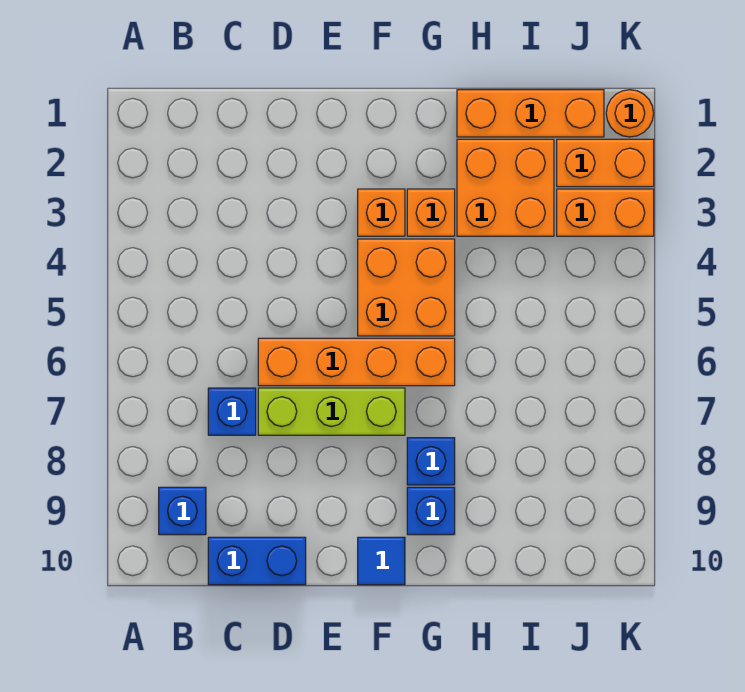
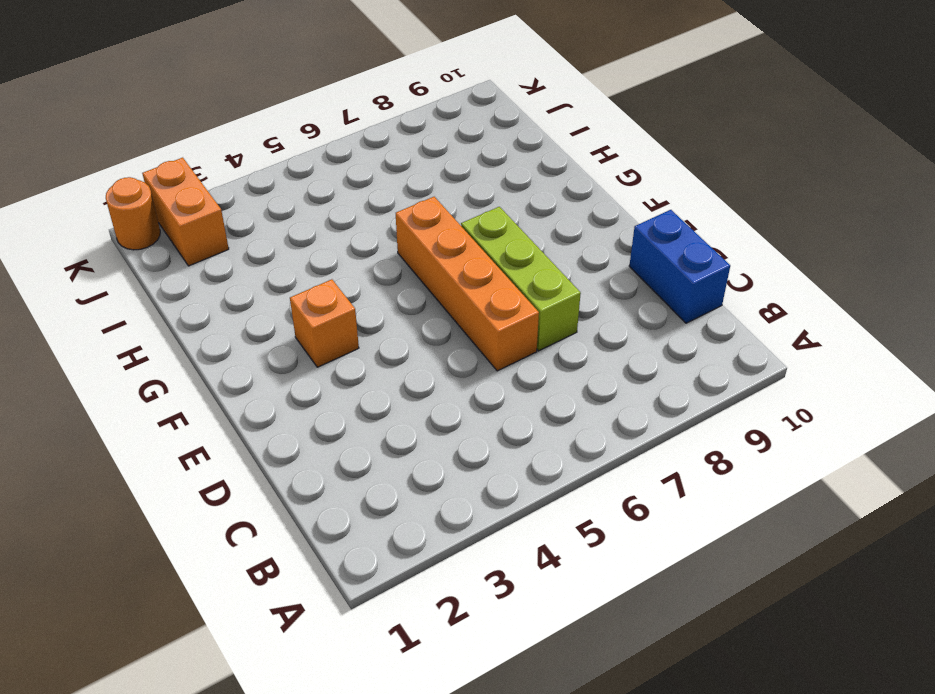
none -> blue brick B9 level 1
none -> blue brick C7 level 1
none -> orange brick F4:G5 level 1

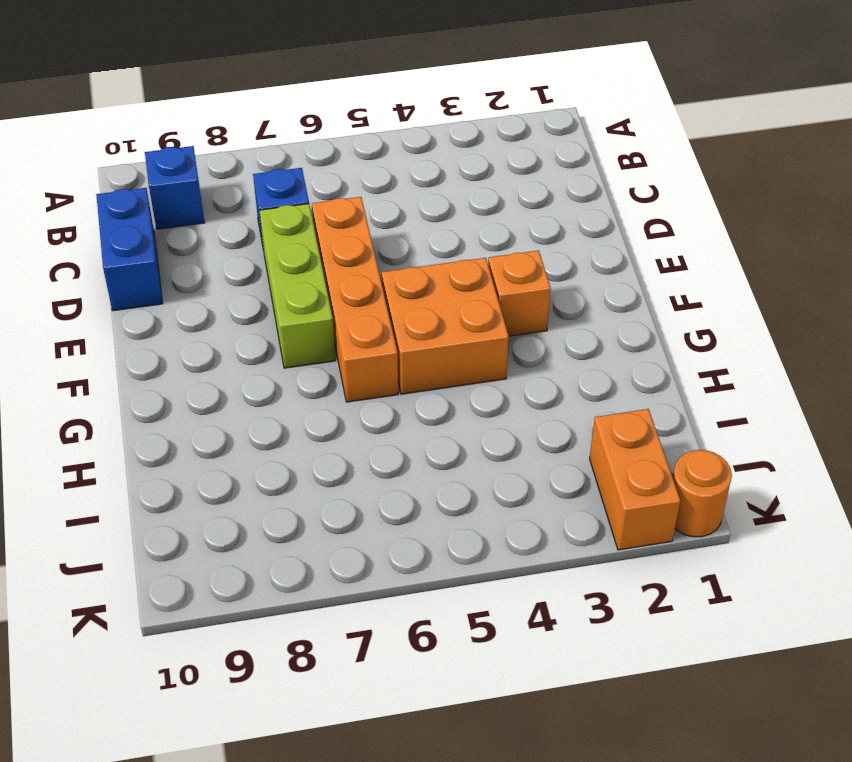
none -> blue tile F10 level 1
none -> orange brick G3 level 1
none -> blue brick G8 level 1

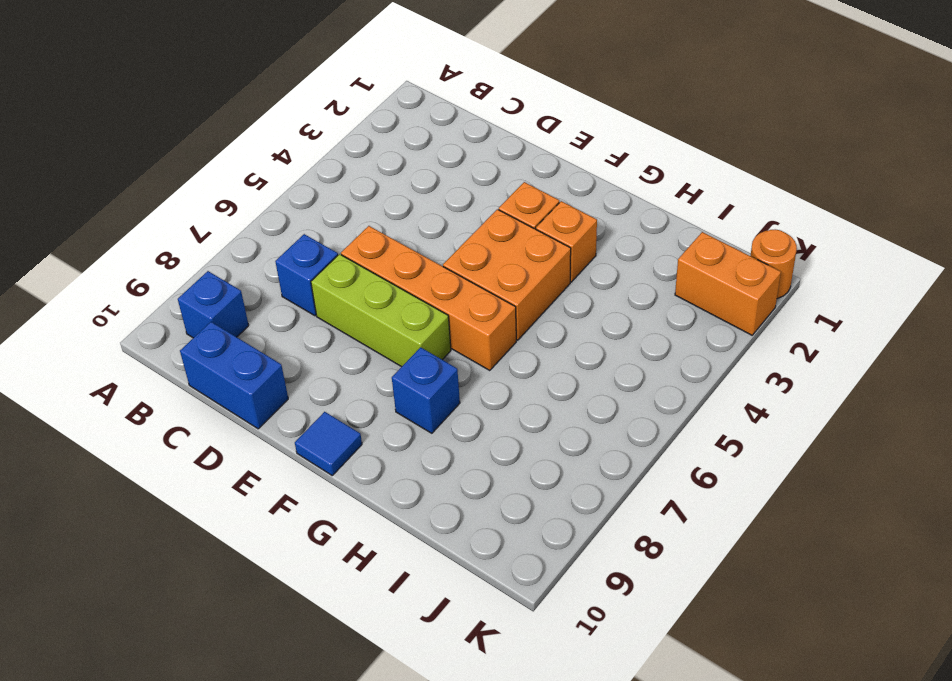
none -> blue brick G9 level 1
none -> orange brick H1:J1 level 1
none -> orange brick H2:I3 level 1

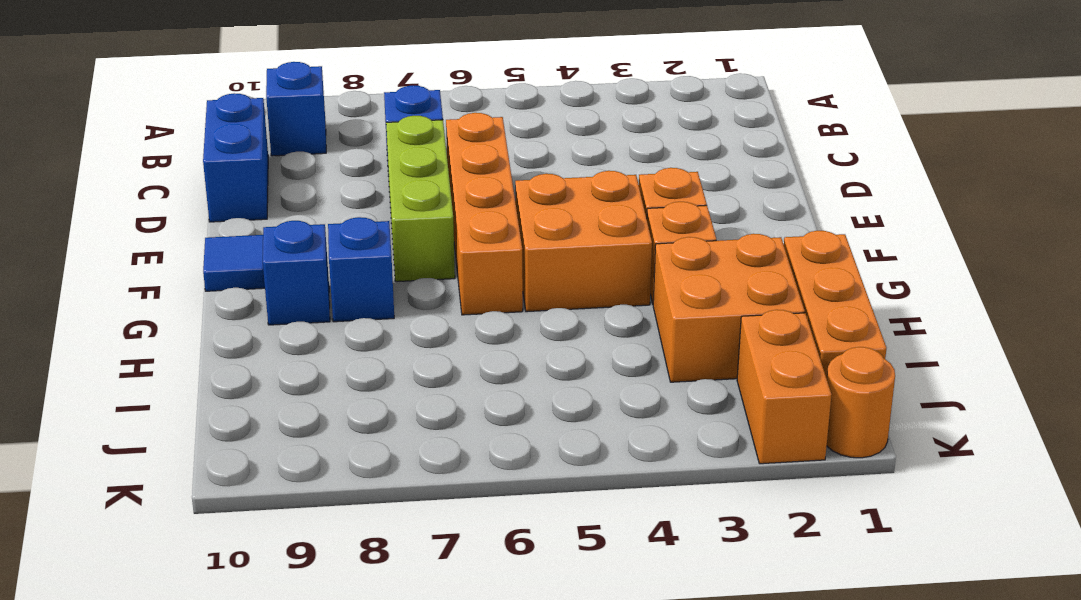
none -> orange brick J3:K3 level 1

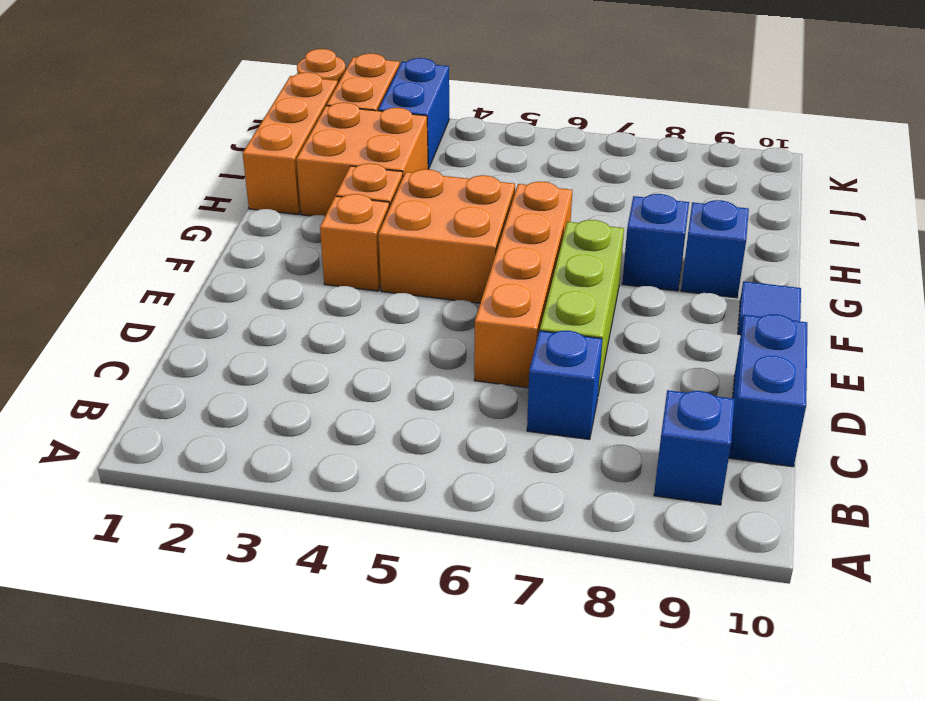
blue brick J3:K3 level 1 -> orange brick J3:K3 level 1

